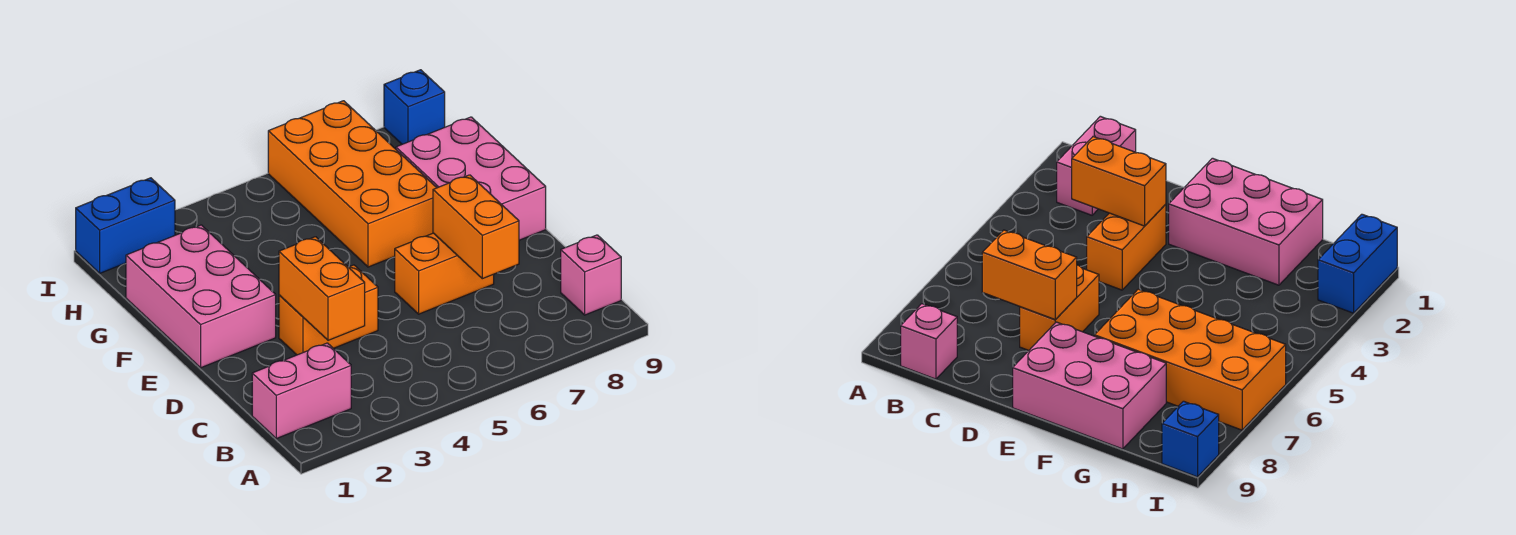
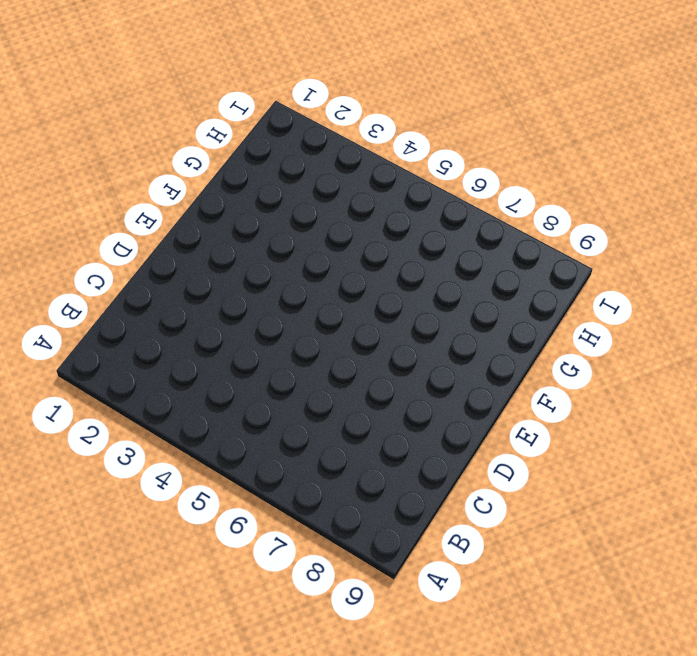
none -> pink brick B1:B2 level 1
none -> pink brick B9 level 1

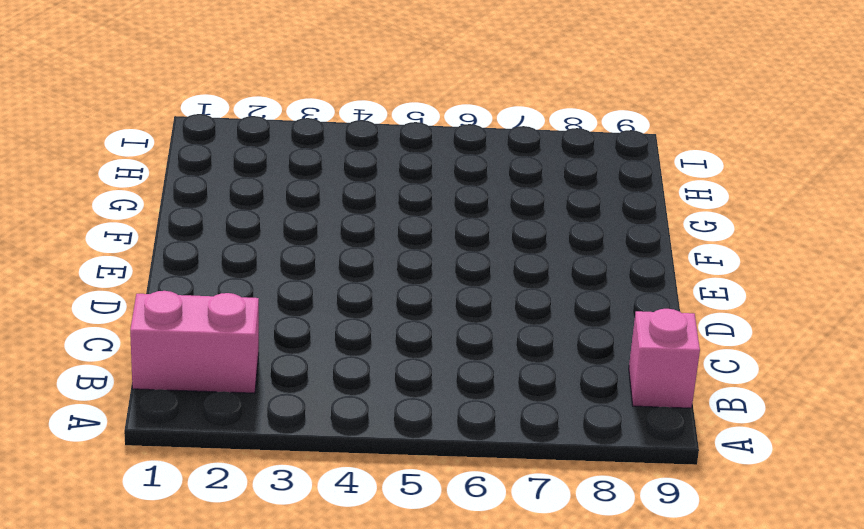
none -> orange brick D3:D4 level 1
none -> orange brick D6:D7 level 1

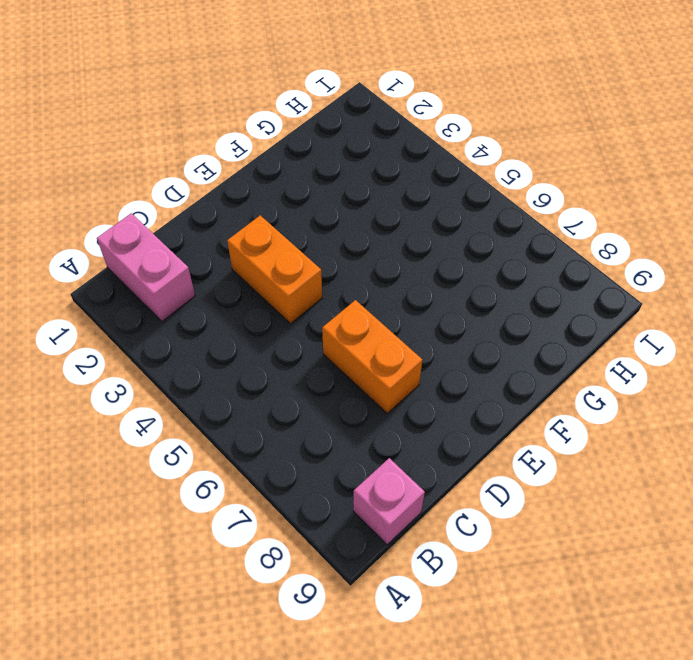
none -> pink brick E1:G2 level 1
none -> pink brick E8:G9 level 1

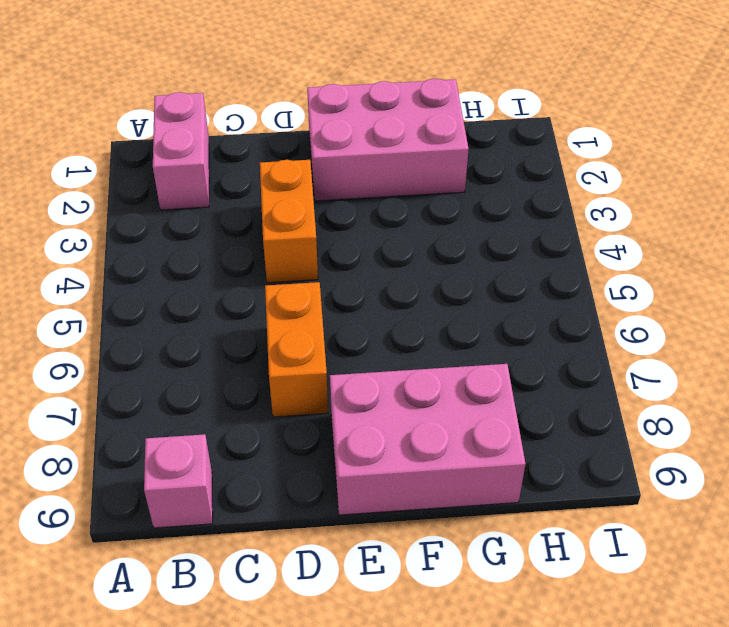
none -> orange brick F6:I7 level 1
none -> blue brick I1:I2 level 1

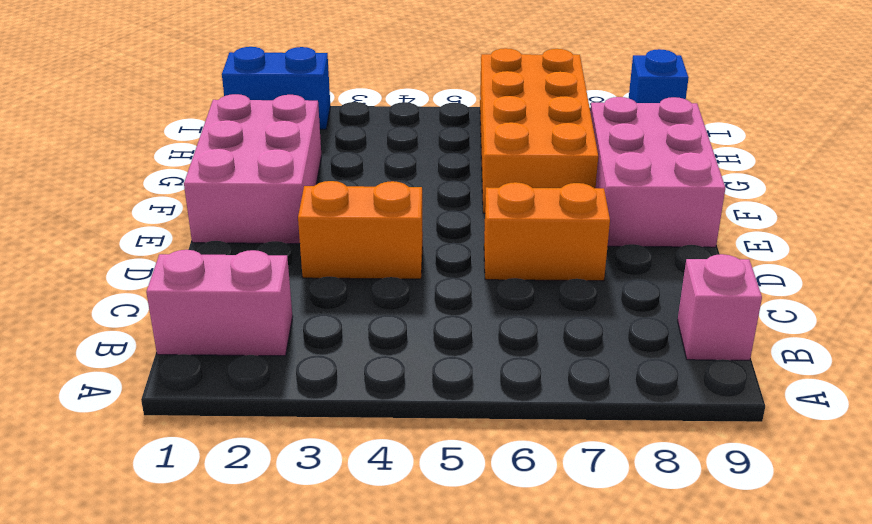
none -> orange brick C3:D3 level 2
none -> orange brick C7:D7 level 2

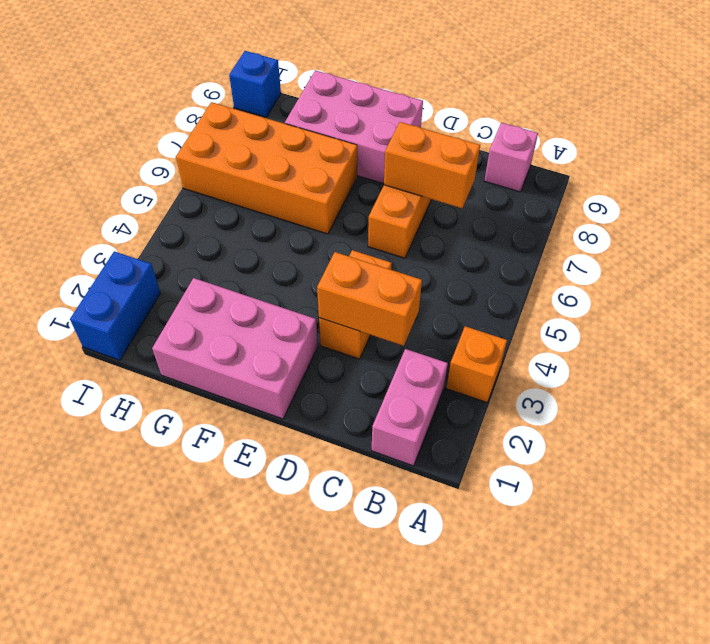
orange brick A3 level 1 -> none

